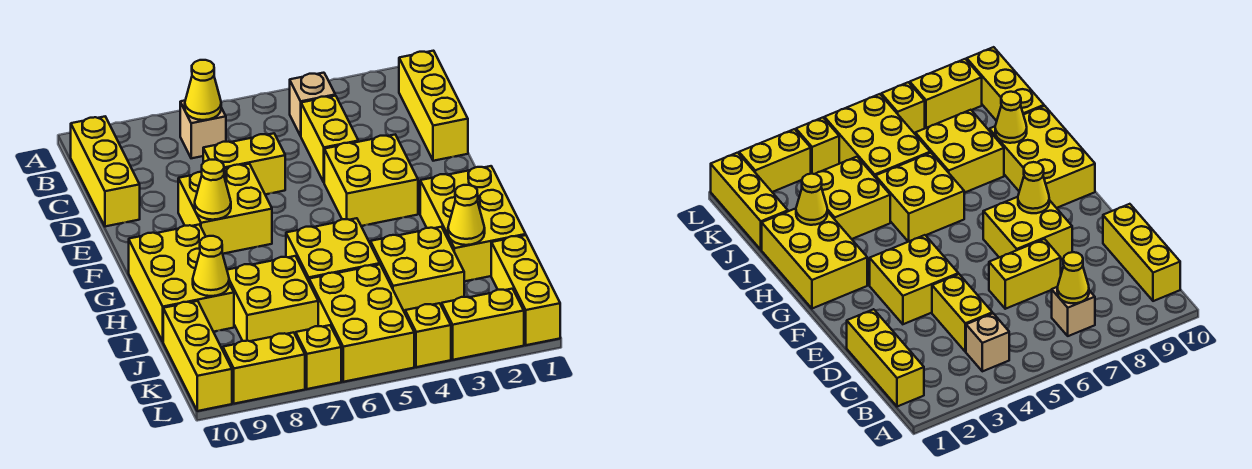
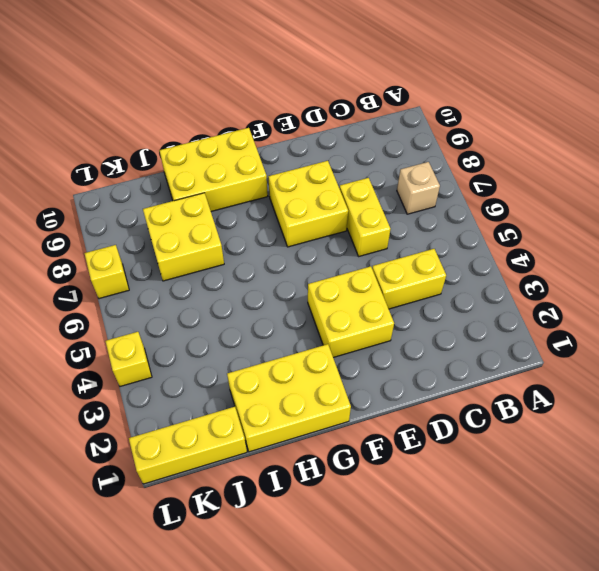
none -> yellow brick B1:D1 level 1
none -> tan brick B4 level 1
none -> yellow brick B10:D10 level 1

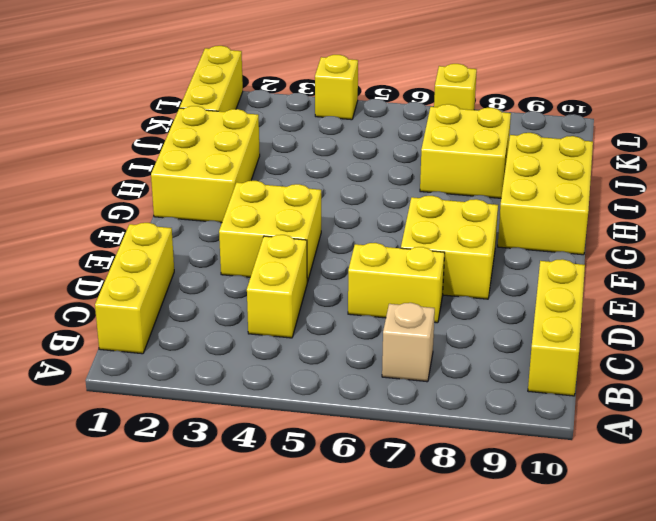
none -> tan brick B4 level 1
none -> yellow brick H5:I6 level 1
none -> yellow brick I3:J4 level 1

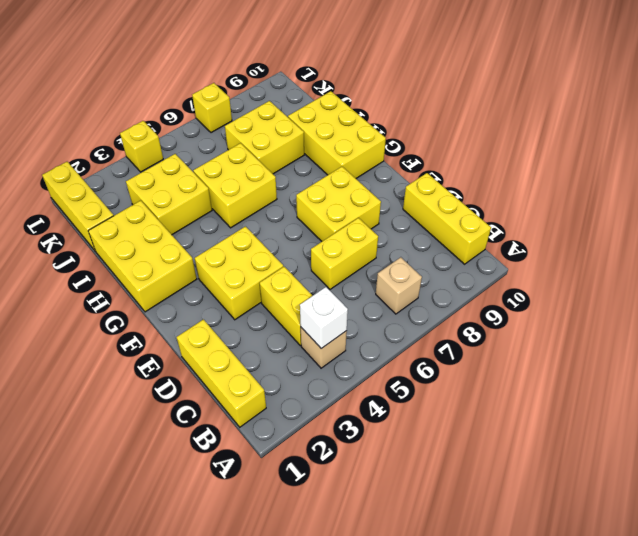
white brick B4 level 2 -> none
none -> yellow brick J5:L6 level 1
none -> yellow brick J10:L10 level 1
none -> yellow brick L2:L3 level 1

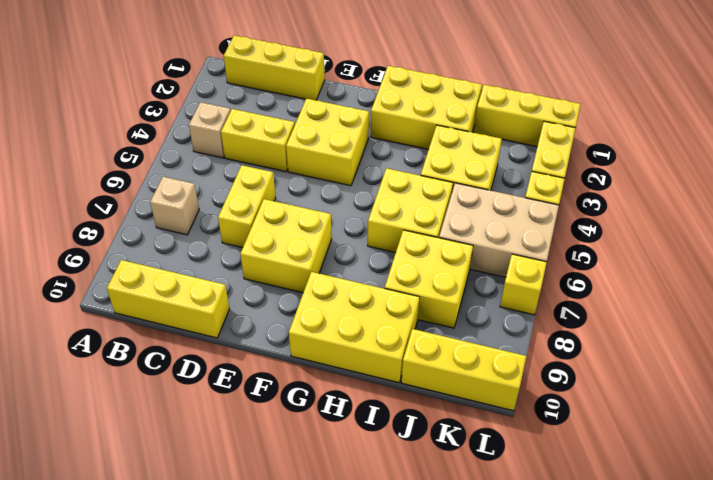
tan brick J5:L6 level 1 -> yellow brick J5:L6 level 1
none -> yellow brick L8:L9 level 1
none -> yellow cone B7 level 2
none -> yellow cone F8 level 2

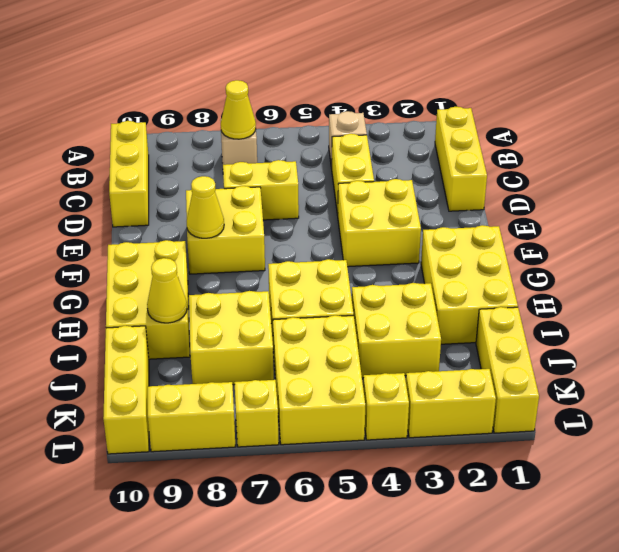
none -> yellow cone I2 level 2

